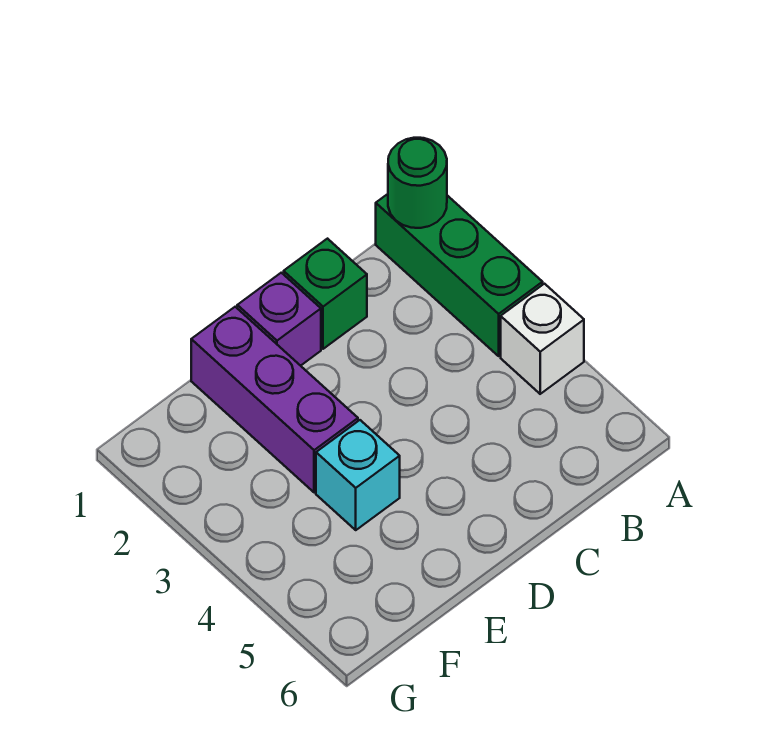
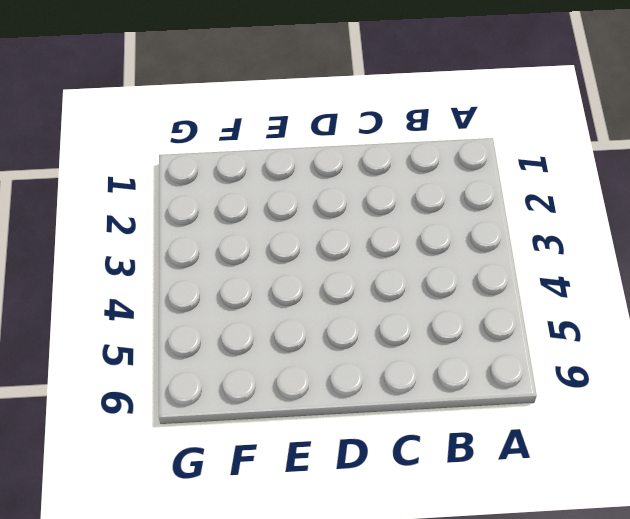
none -> green brick A1:A3 level 1
none -> white brick A4 level 1

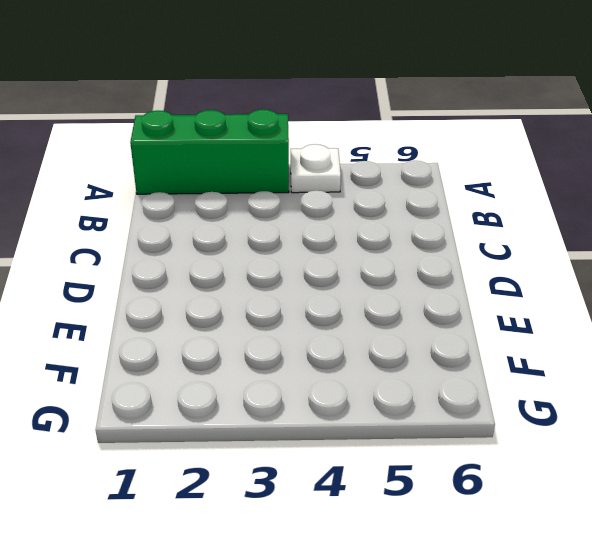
white plate A4 level 1 -> white brick A4 level 1
none -> green brick C1 level 1
none -> purple brick D1 level 1

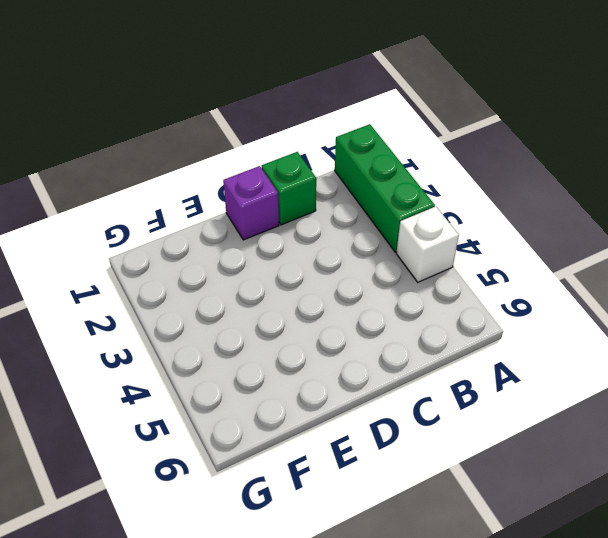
none -> purple brick E1:E3 level 1
none -> cyan brick E4 level 1

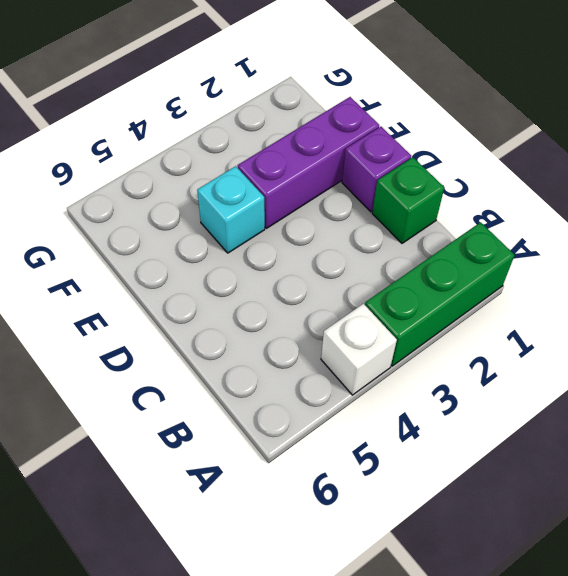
none -> green round brick A1 level 2

